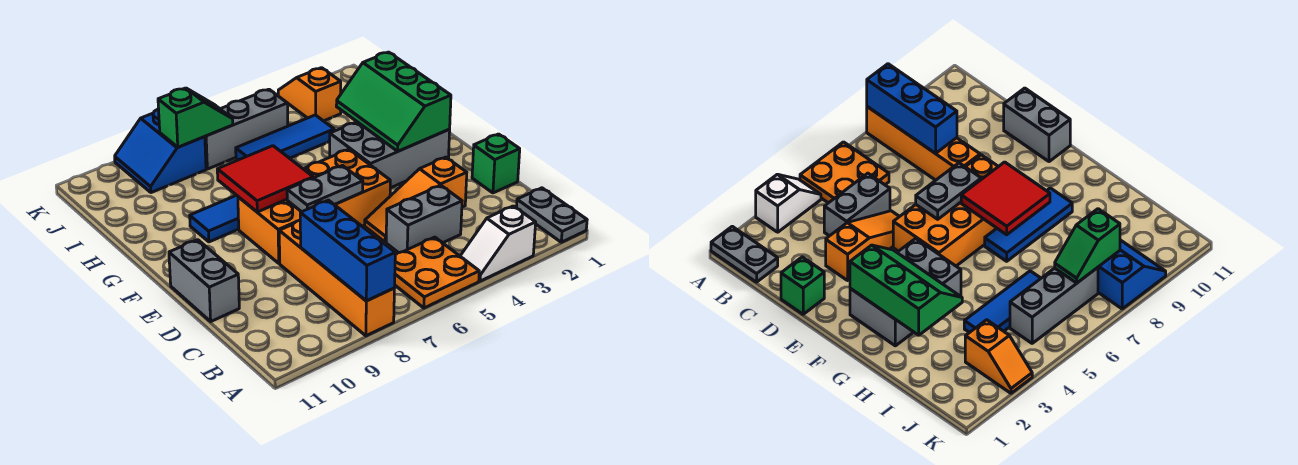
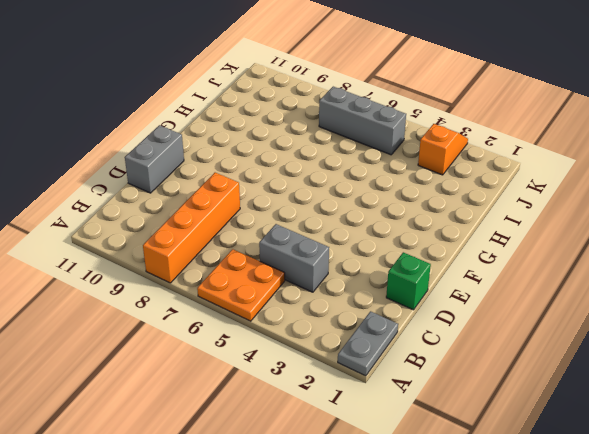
none -> white slope A3:A4 level 1 top 3
none -> orange slope D3:D5 level 1 top 3
none -> orange brick E5:F8 level 1

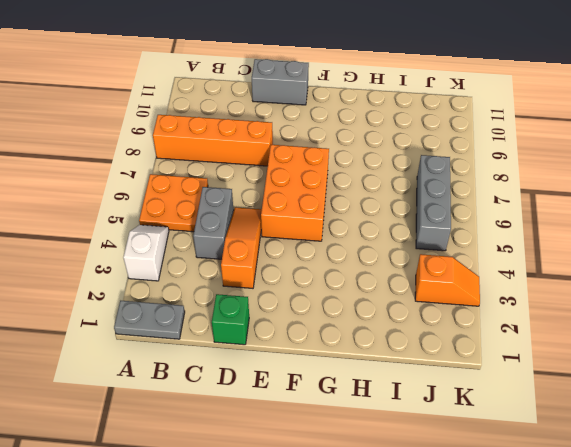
orange brick E5:F7 level 1 -> orange brick E5:F8 level 1
none -> grey brick F2:G4 level 1
none -> blue tile G7:G9 level 1
none -> blue tile I4:I6 level 1

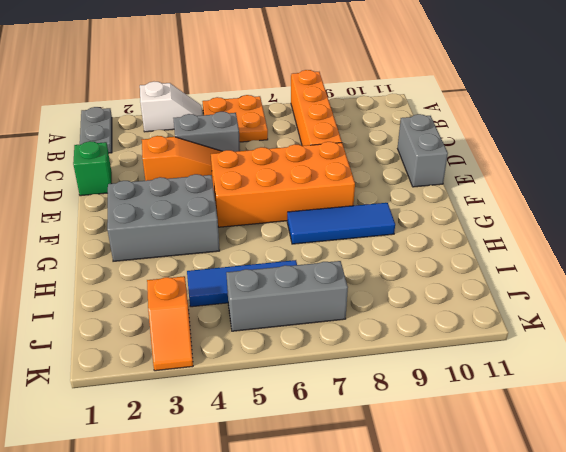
none -> blue slope J8:K9 level 1 top 8
none -> blue brick A8:C8 level 2
none -> grey plate E6:E7 level 2

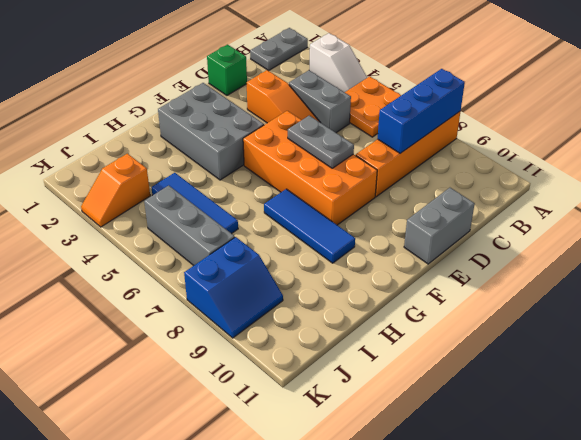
none -> green slope F2:H3 level 2 top 2
none -> red tile F7:G8 level 2
none -> green slope J7:J8 level 2 top 8

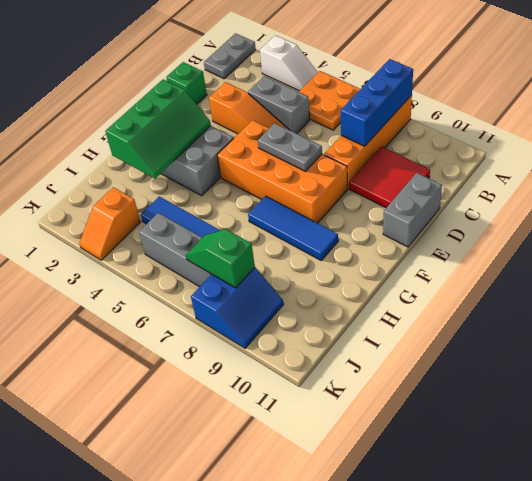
red tile C9:D10 level 1 -> red tile F7:G8 level 2

